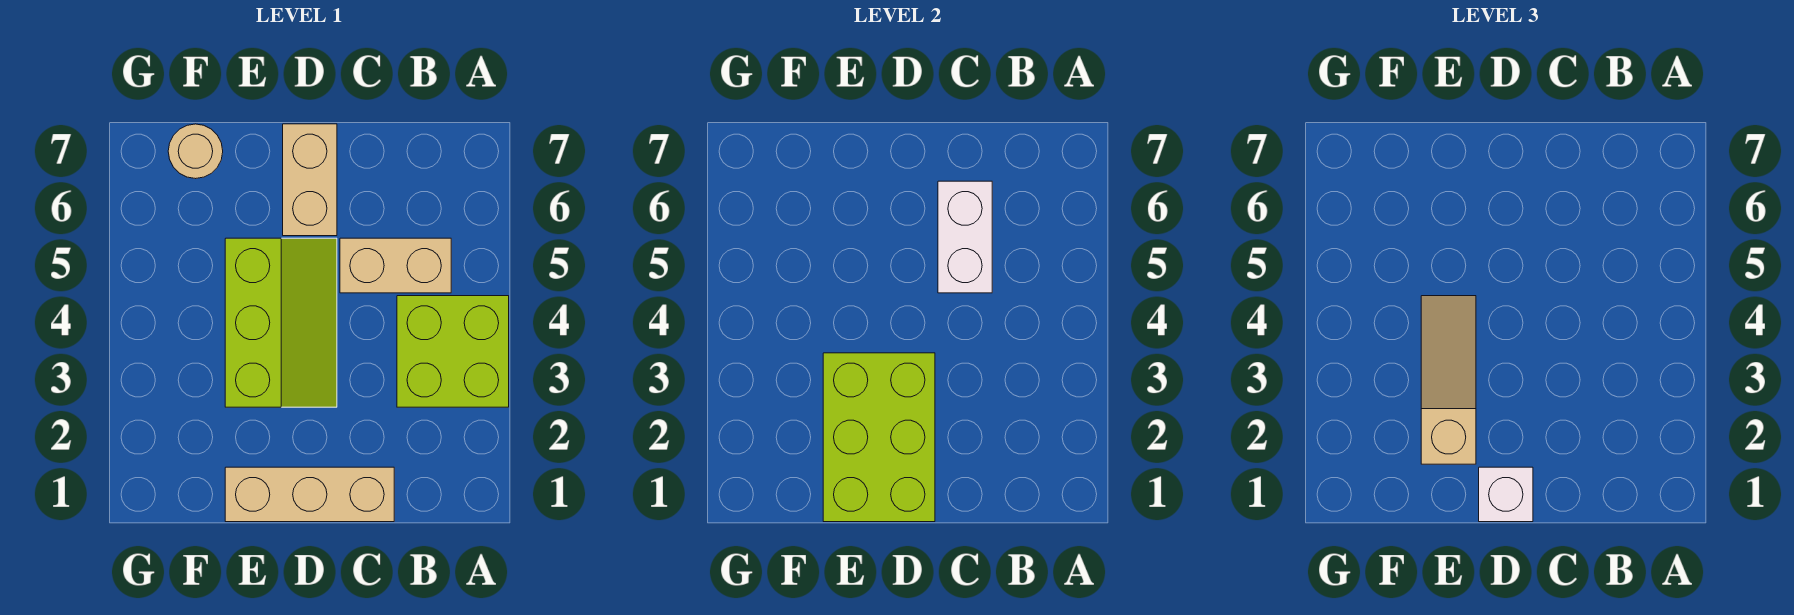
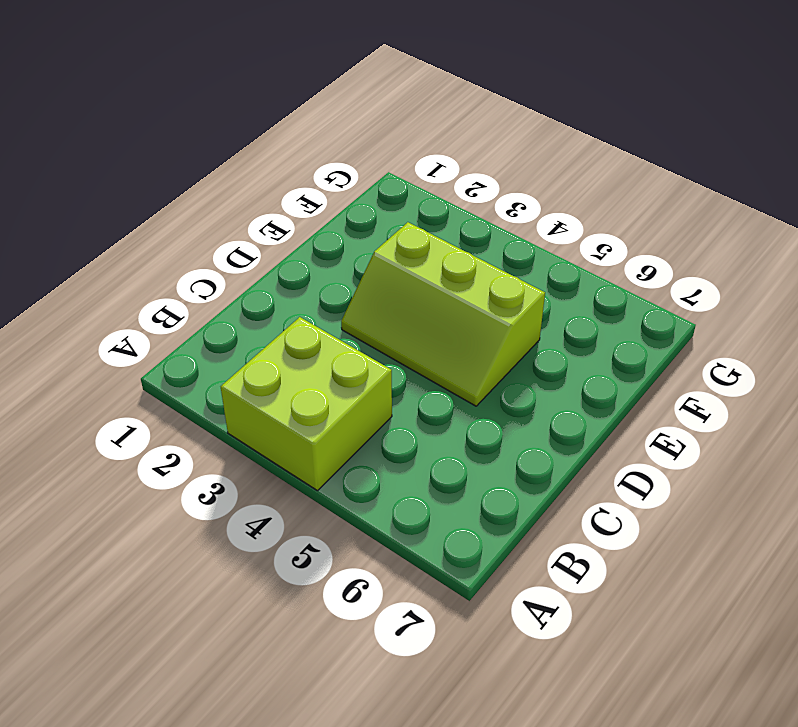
none -> tan brick B5:C5 level 1
none -> tan brick C1:E1 level 1

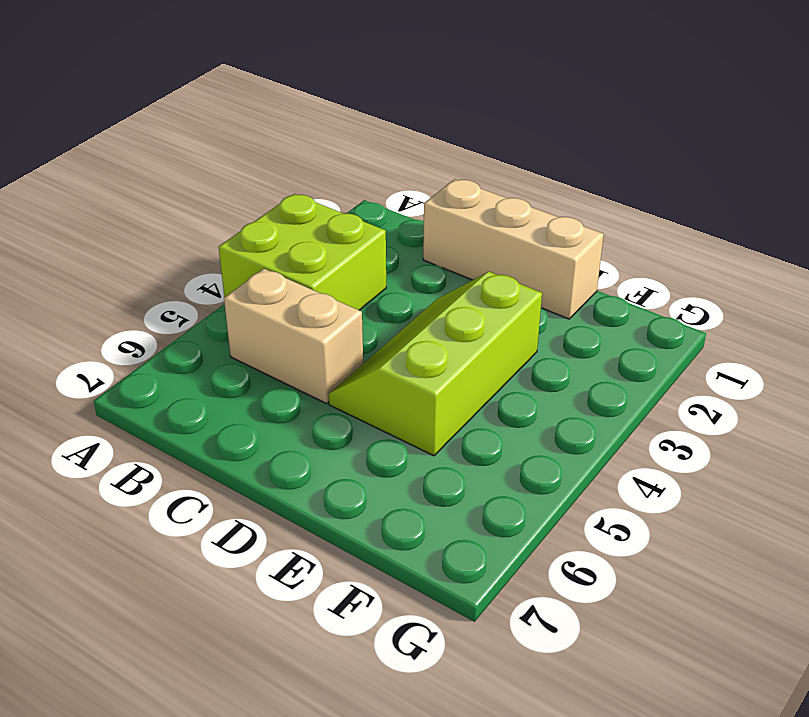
none -> tan brick D6:D7 level 1
none -> tan round brick F7 level 1

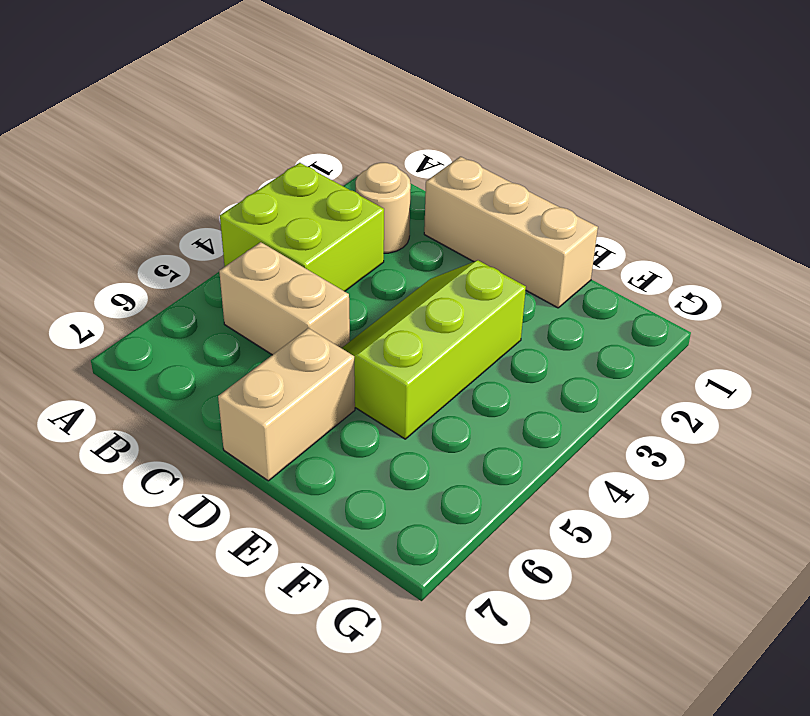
tan round brick B2 level 1 -> tan round brick F7 level 1
none -> white brick C5:C6 level 2
none -> lime brick D1:E3 level 2

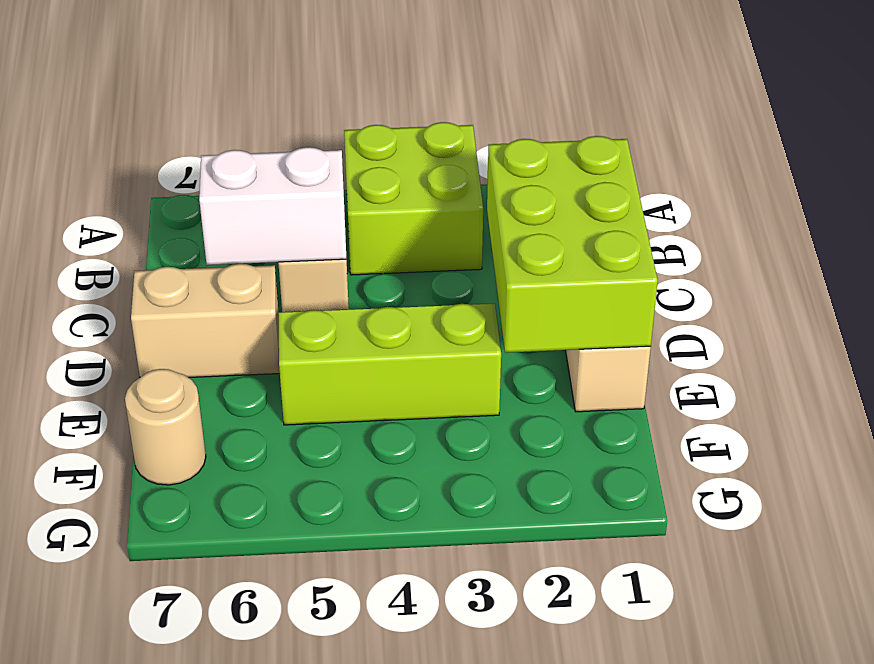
lime brick C1:E2 level 2 -> lime brick D1:E3 level 2
none -> white brick D1 level 3
none -> tan slope E2:E4 level 3 top 2

